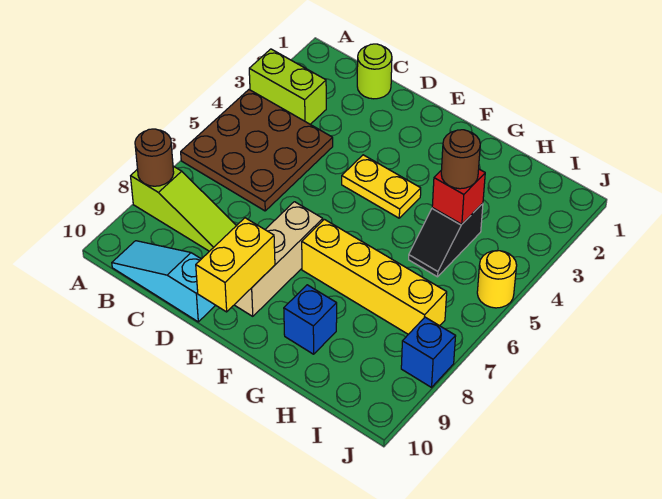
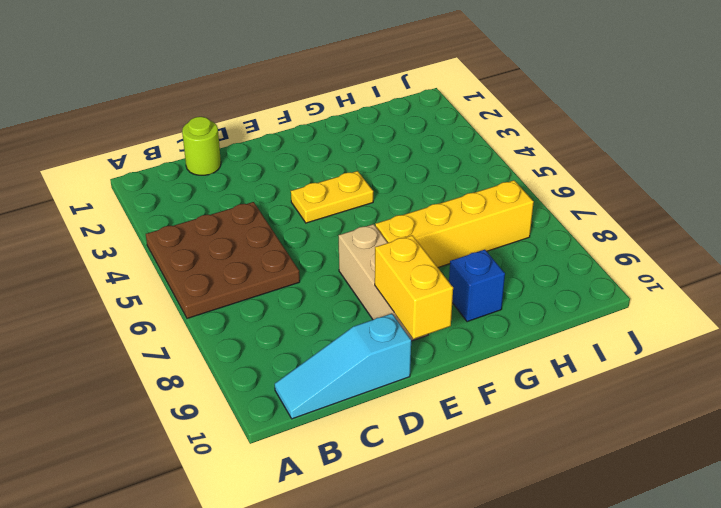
none -> lime brick A3:B3 level 1
none -> lime slope A8:C8 level 1 top A
none -> black slope H4:H5 level 1 top 4

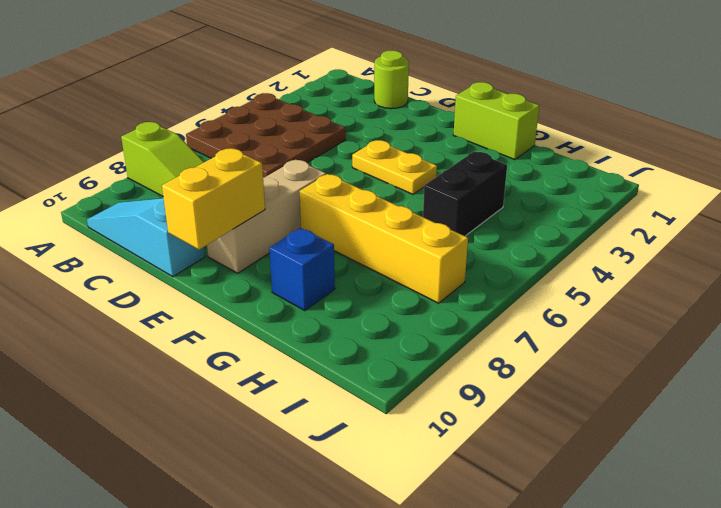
lime brick F1:G1 level 1 -> lime brick A3:B3 level 1
black brick H4:H5 level 1 -> black slope H4:H5 level 1 top 4
none -> yellow round brick J5 level 1
none -> blue brick J8 level 1
none -> brown round brick A8 level 2

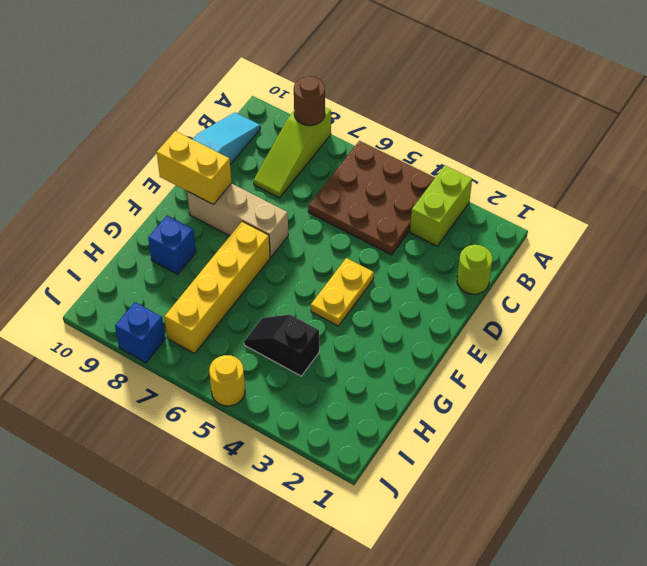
none -> red brick H4 level 2
none -> brown round brick H4 level 3

